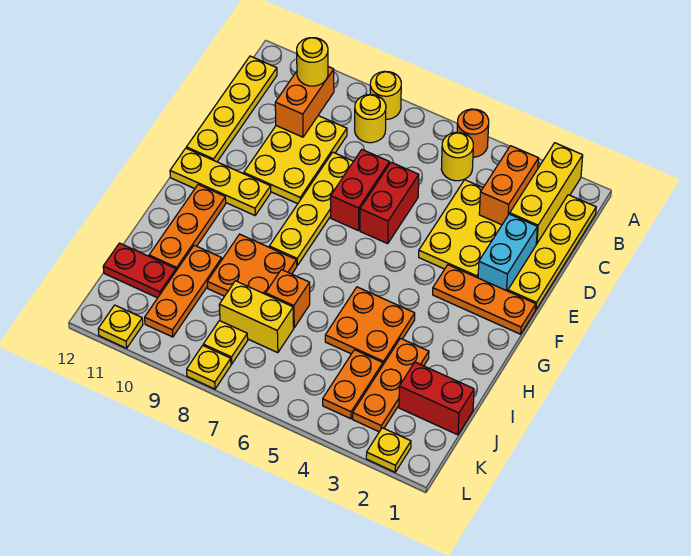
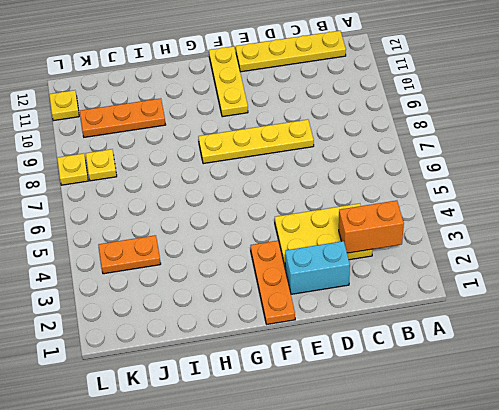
none -> yellow brick A2:C2 level 1
none -> orange round brick A5 level 1
none -> yellow round brick A8 level 1
none -> yellow plate B1:E1 level 1

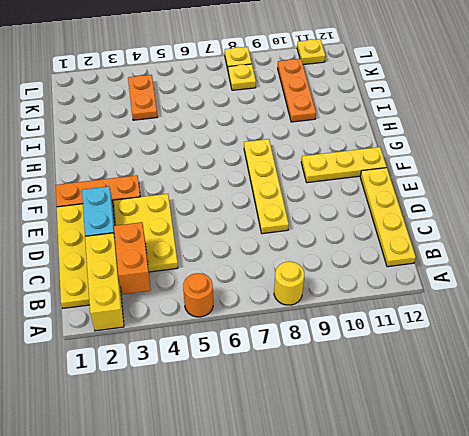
none -> yellow round brick B5 level 1
none -> yellow round brick B8 level 1
none -> yellow plate C9:E10 level 1
none -> red brick D6:E6 level 1

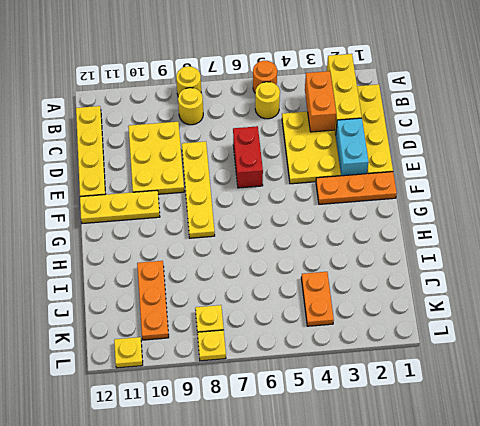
none -> red brick D7:E7 level 1
none -> orange plate G11:I11 level 1
none -> orange plate H4:I5 level 1
none -> orange plate H8:I9 level 1

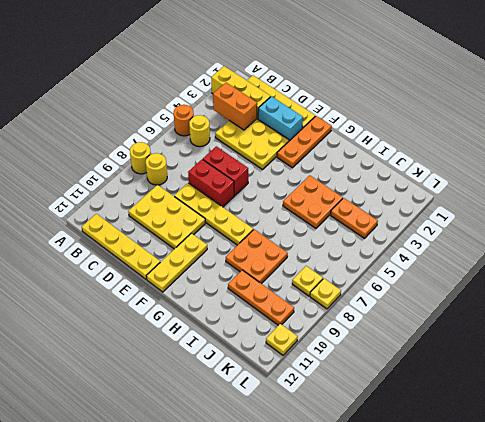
none -> orange plate G11:I11 level 1
none -> orange plate I3:K3 level 1
none -> orange brick I7 level 1
none -> red brick J1:J2 level 1

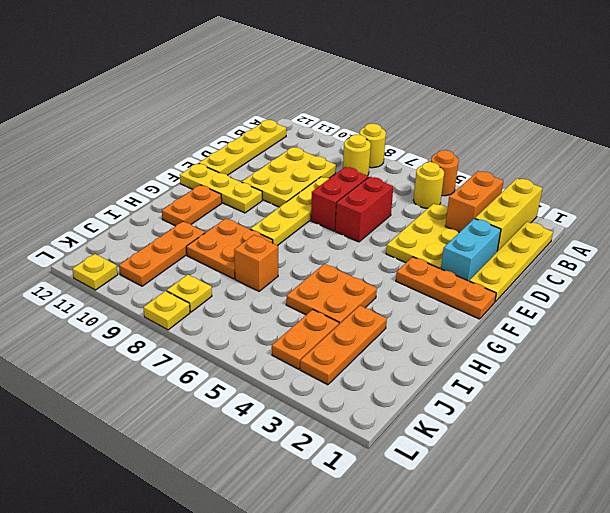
orange plate G11:H11 level 1 -> orange plate G11:I11 level 1
none -> red brick J1:J2 level 1
none -> yellow brick J7:J8 level 1
none -> red plate J11:J12 level 1
none -> yellow plate L2 level 1

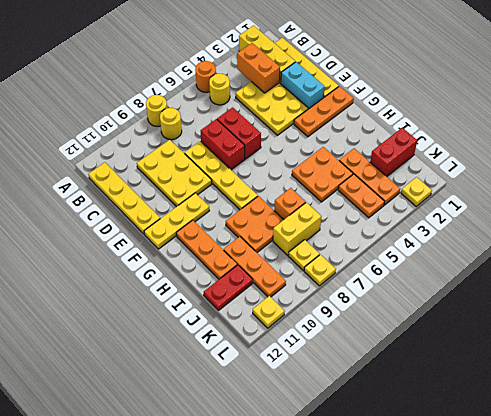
none -> orange brick B10:C10 level 2
none -> yellow round brick B10 level 3

